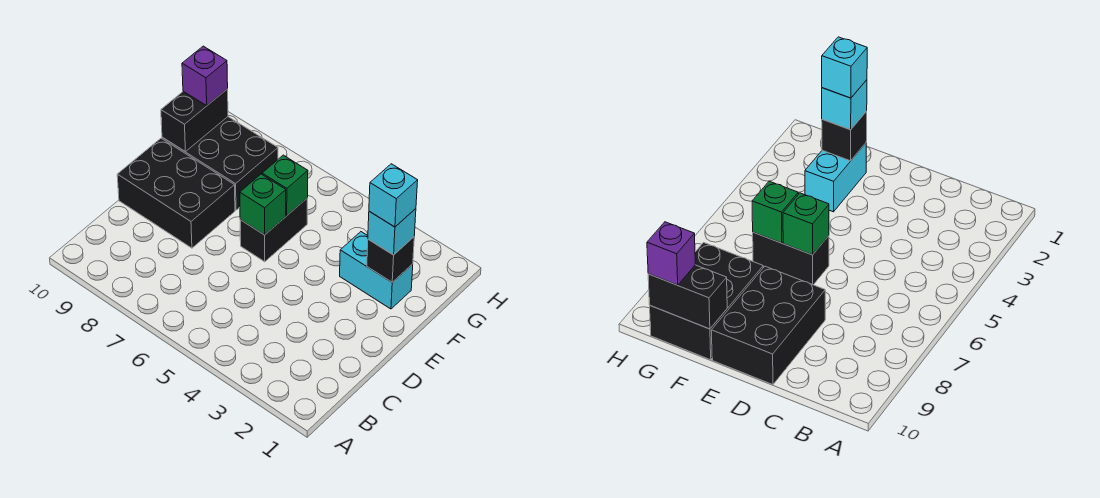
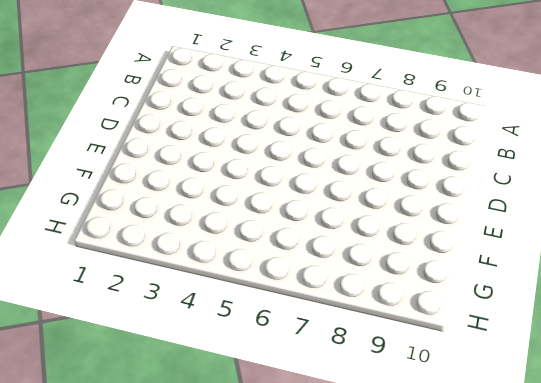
none -> black brick D8:E10 level 1
none -> black brick E6:F6 level 1

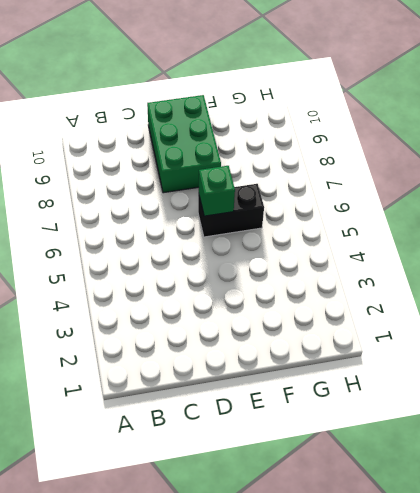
green brick D8:E10 level 1 -> black brick D8:E10 level 1
none -> cyan brick F2:F3 level 1
none -> black brick F8:G10 level 1

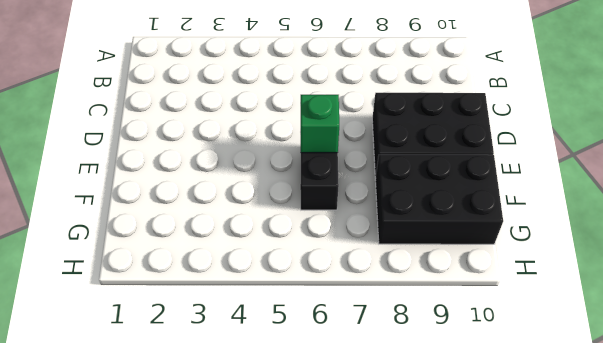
none -> cyan brick F2:F3 level 1
none -> black brick F2 level 2

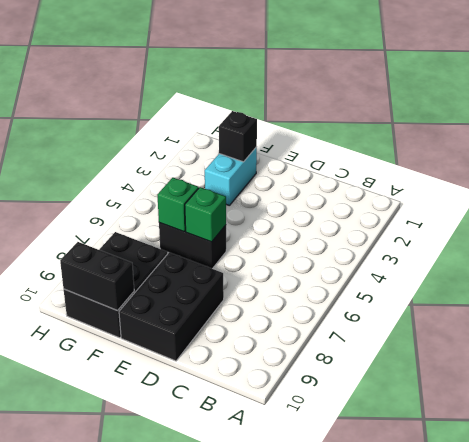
none -> cyan brick F2 level 3
none -> purple brick G10 level 3

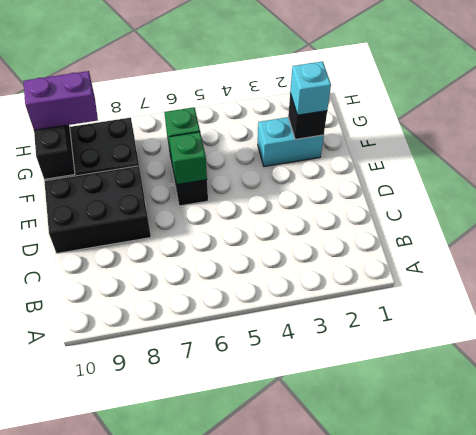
purple brick G9:G10 level 3 -> purple brick G10 level 3
none -> cyan brick F2 level 4

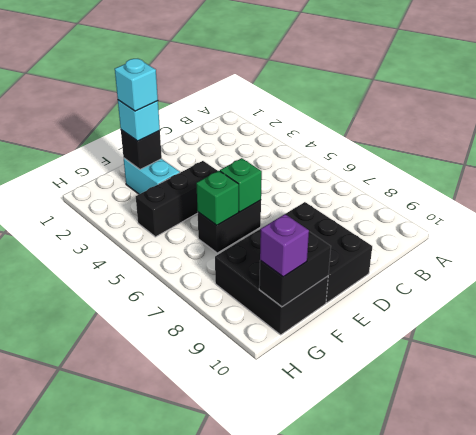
black brick E4:G4 level 1 -> none

